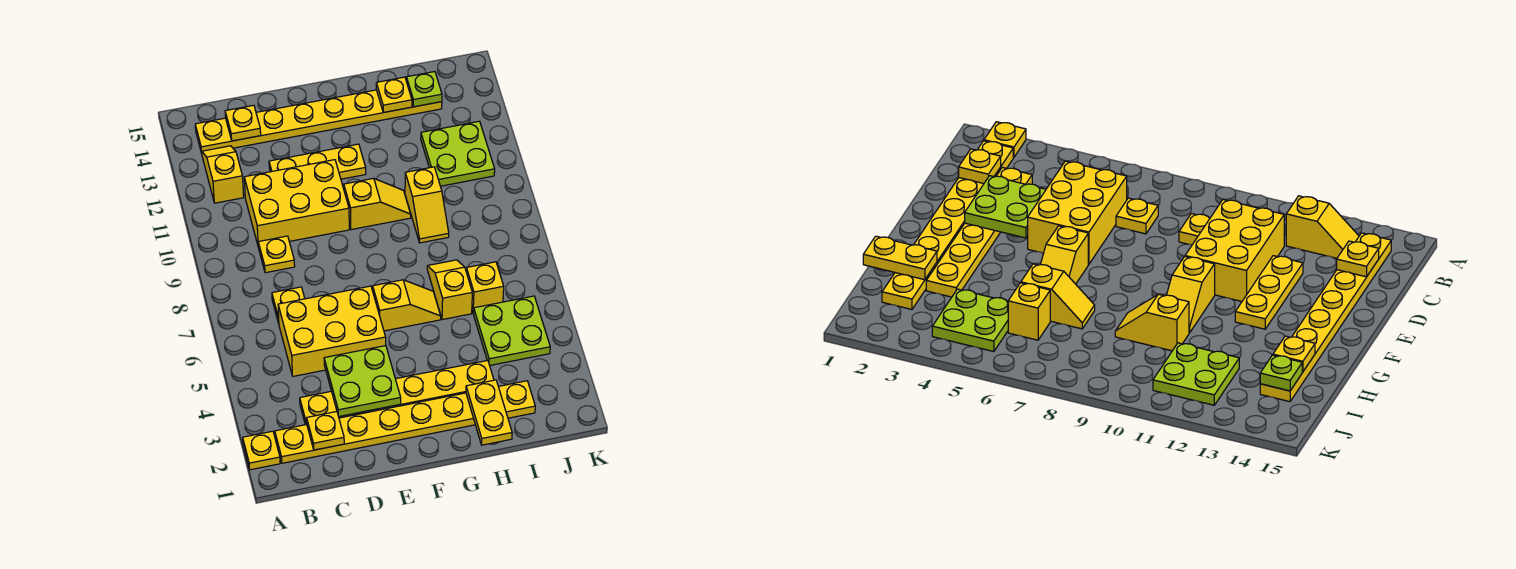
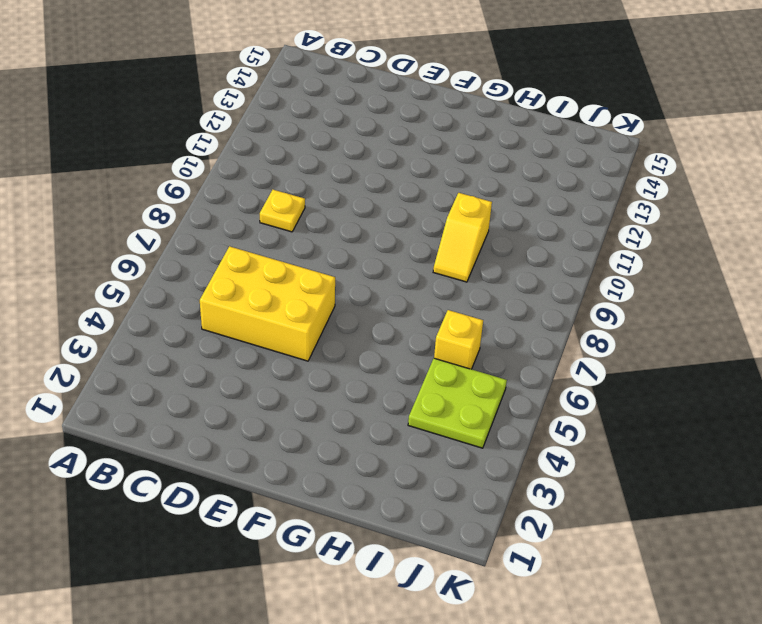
none -> yellow plate A2 level 1
none -> yellow plate B2:I2 level 1
none -> yellow slope B12:B13 level 1 top 12

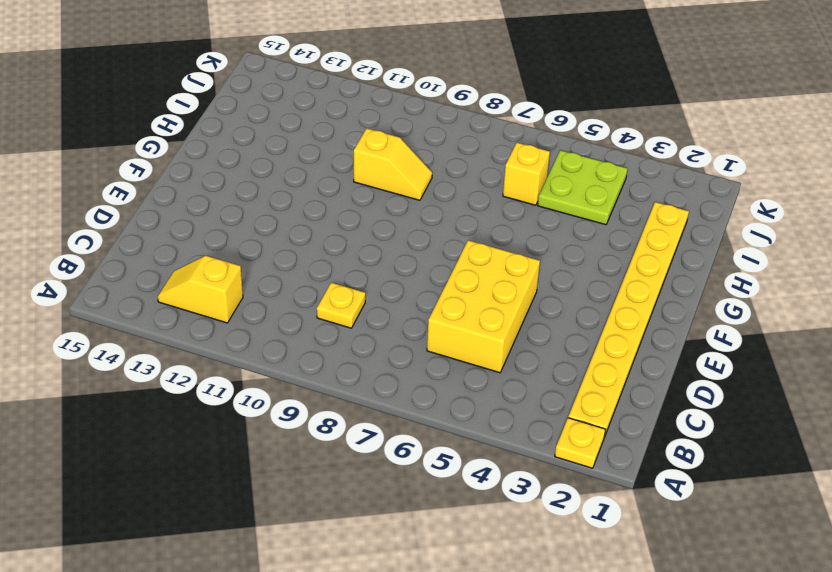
none -> yellow plate B14:I14 level 1
none -> yellow plate C3:H3 level 1
none -> yellow plate C7 level 1

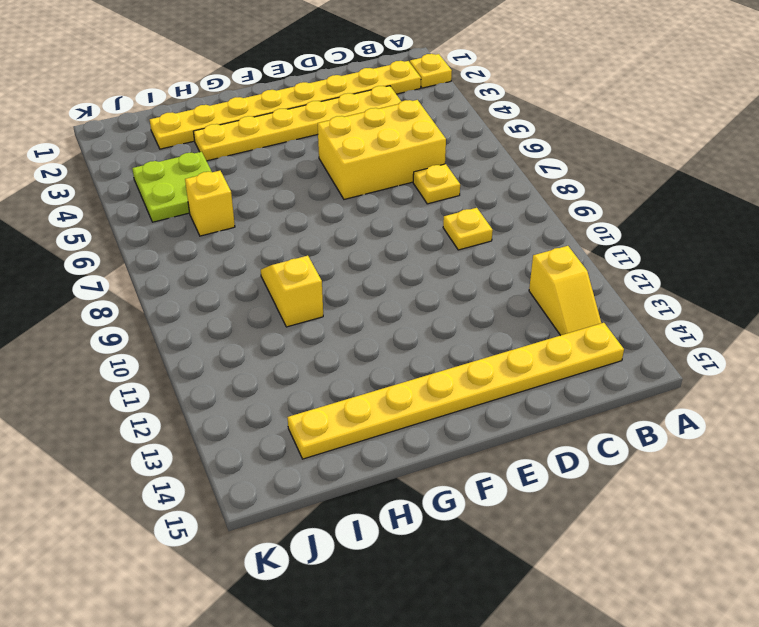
none -> yellow brick C10:E11 level 1
none -> yellow plate D12:F12 level 1
none -> yellow slope F6:G6 level 1 top F

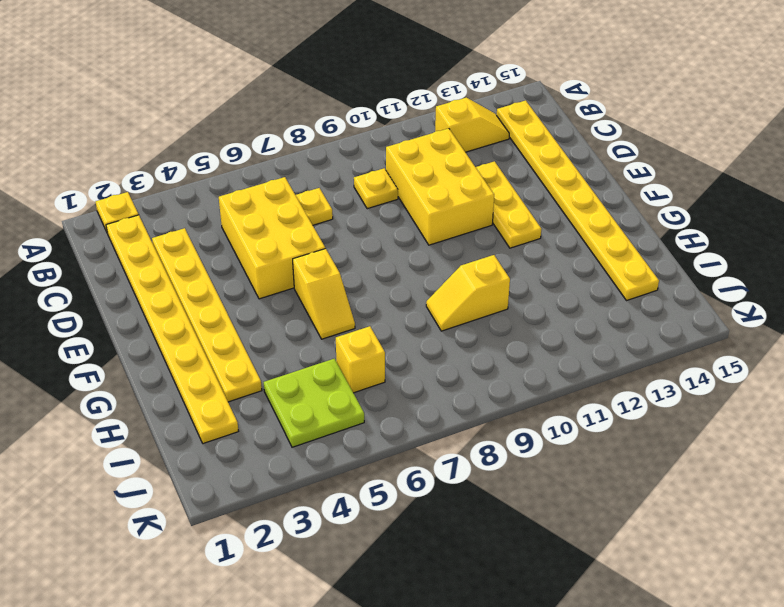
none -> yellow slope F10:G10 level 1 top F
none -> yellow slope H6:H7 level 1 top 6
none -> lime plate I11:J12 level 1

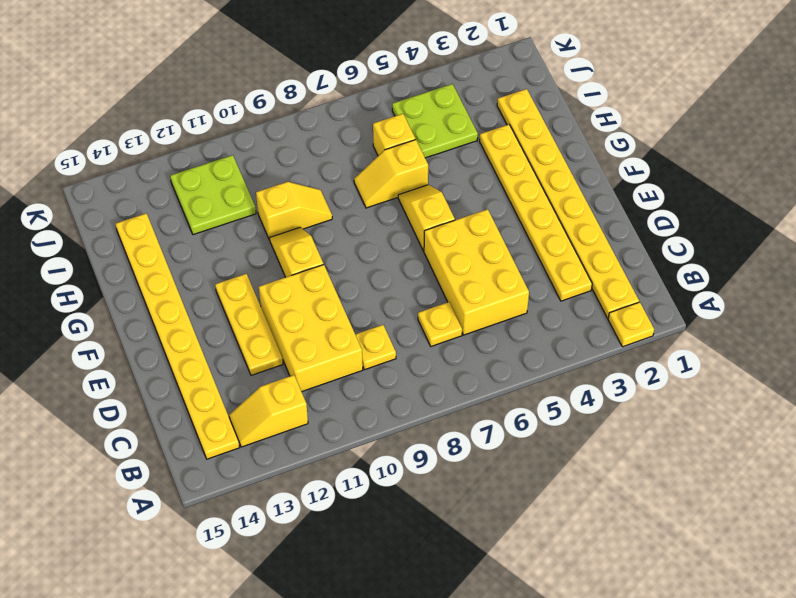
none -> yellow plate C2 level 2
none -> yellow plate C14 level 2
none -> lime plate D3:E4 level 2

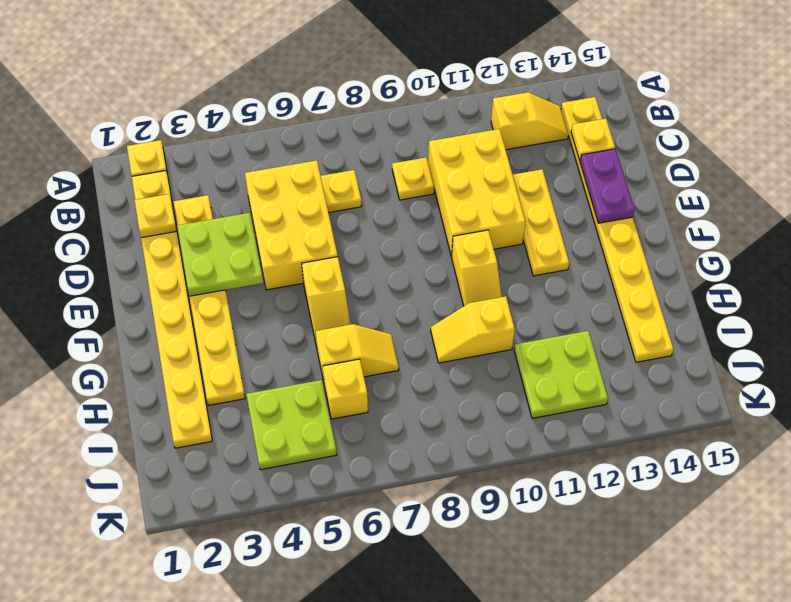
purple plate D14:E14 level 2 -> none
none -> yellow plate H1:H2 level 2
none -> yellow plate H14 level 2
none -> lime plate I14 level 2

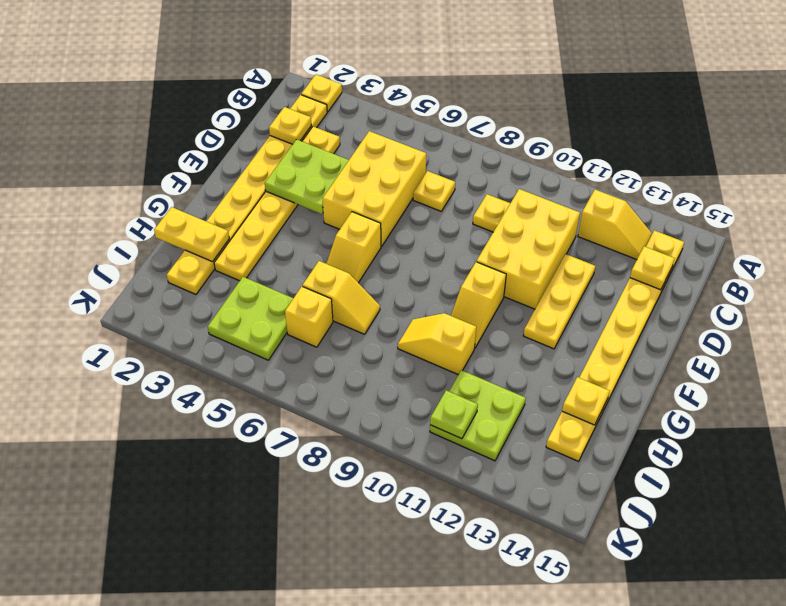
lime plate J11 level 2 -> lime plate I14 level 2

